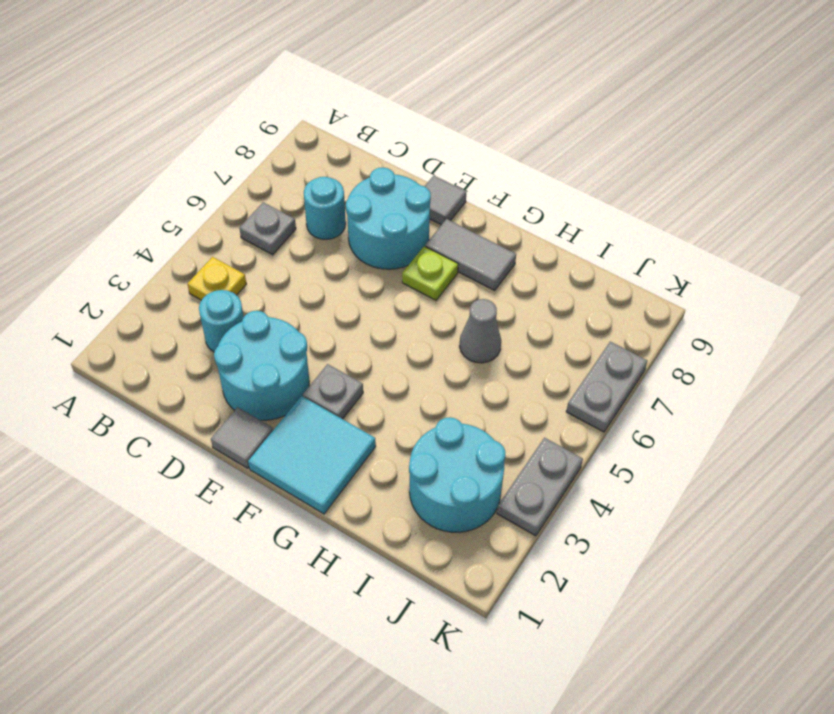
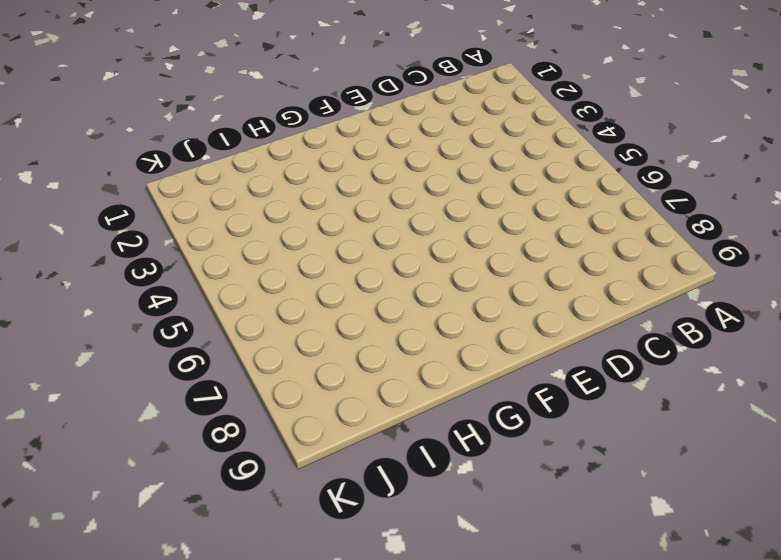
none -> yellow plate B4 level 1
none -> grey plate B6 level 1
none -> cyan round brick C3 level 1

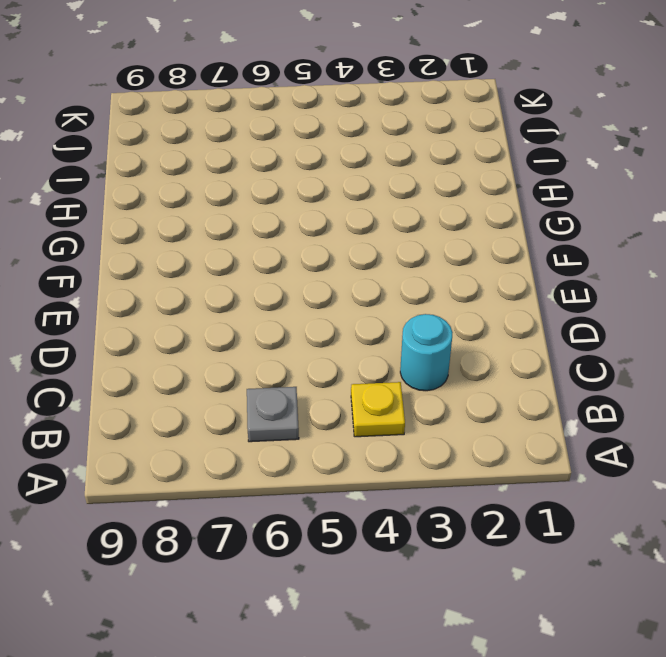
none -> cyan round brick C7 level 1
none -> cyan round brick D2:E3 level 1
none -> cyan round brick D7:E8 level 1

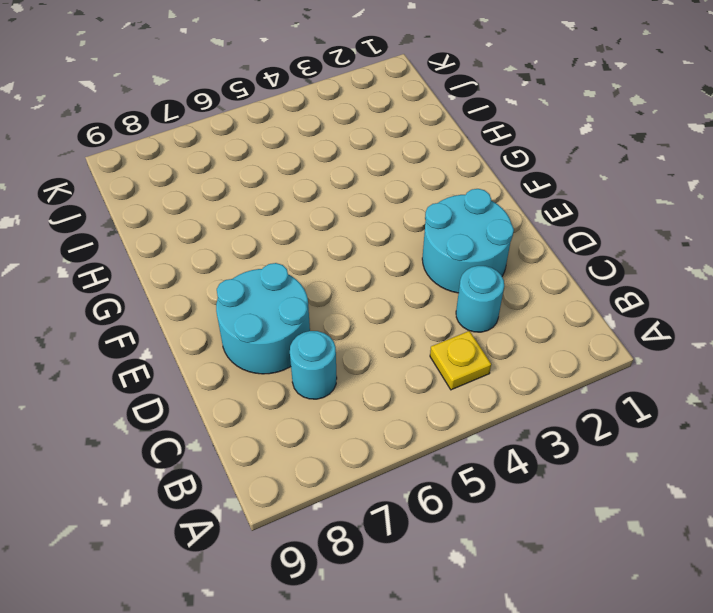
none -> grey plate B6 level 1
none -> grey tile E1 level 1
none -> grey tile E9 level 1

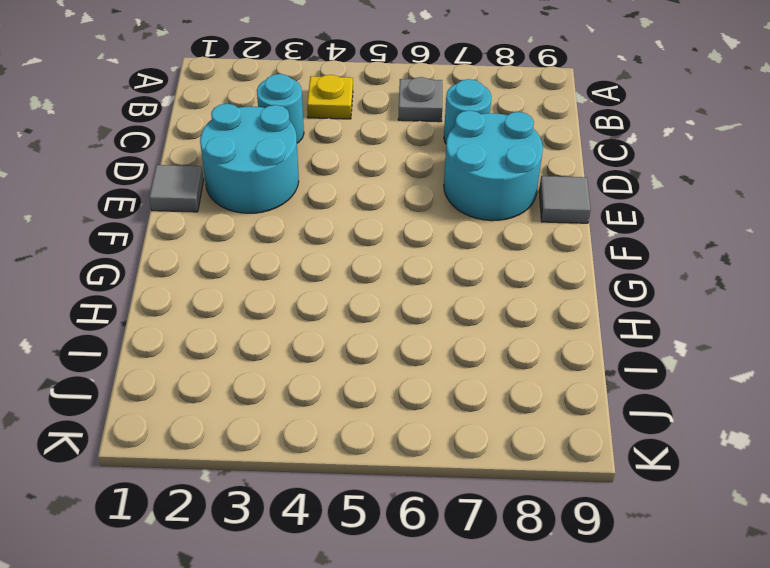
none -> cyan tile F1:G2 level 1
none -> grey plate F3 level 1
none -> lime plate F7 level 1

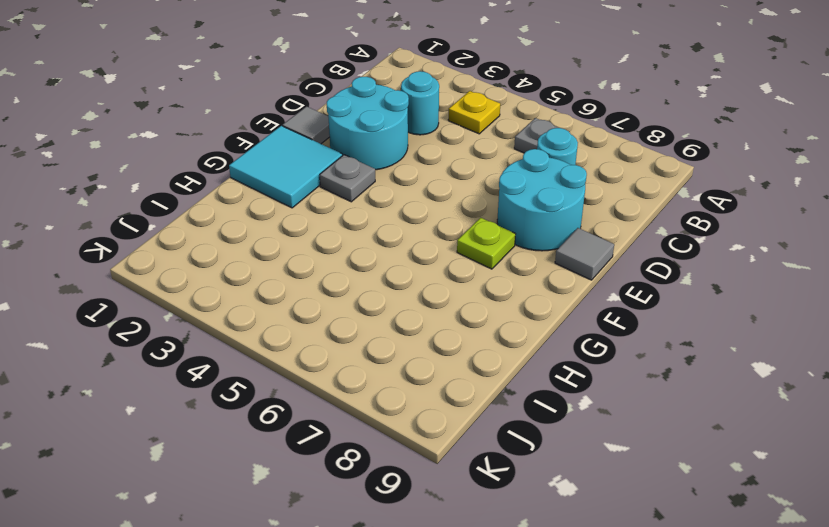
none -> grey tile F8:G8 level 1
none -> grey cone H6 level 1
none -> cyan round brick I2:J3 level 1

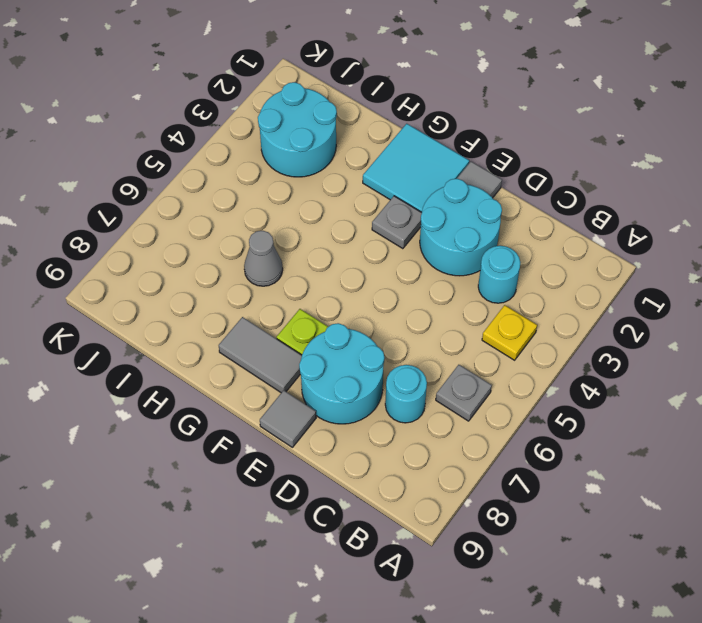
none -> grey plate K3:K4 level 1
none -> grey plate K6:K7 level 1

